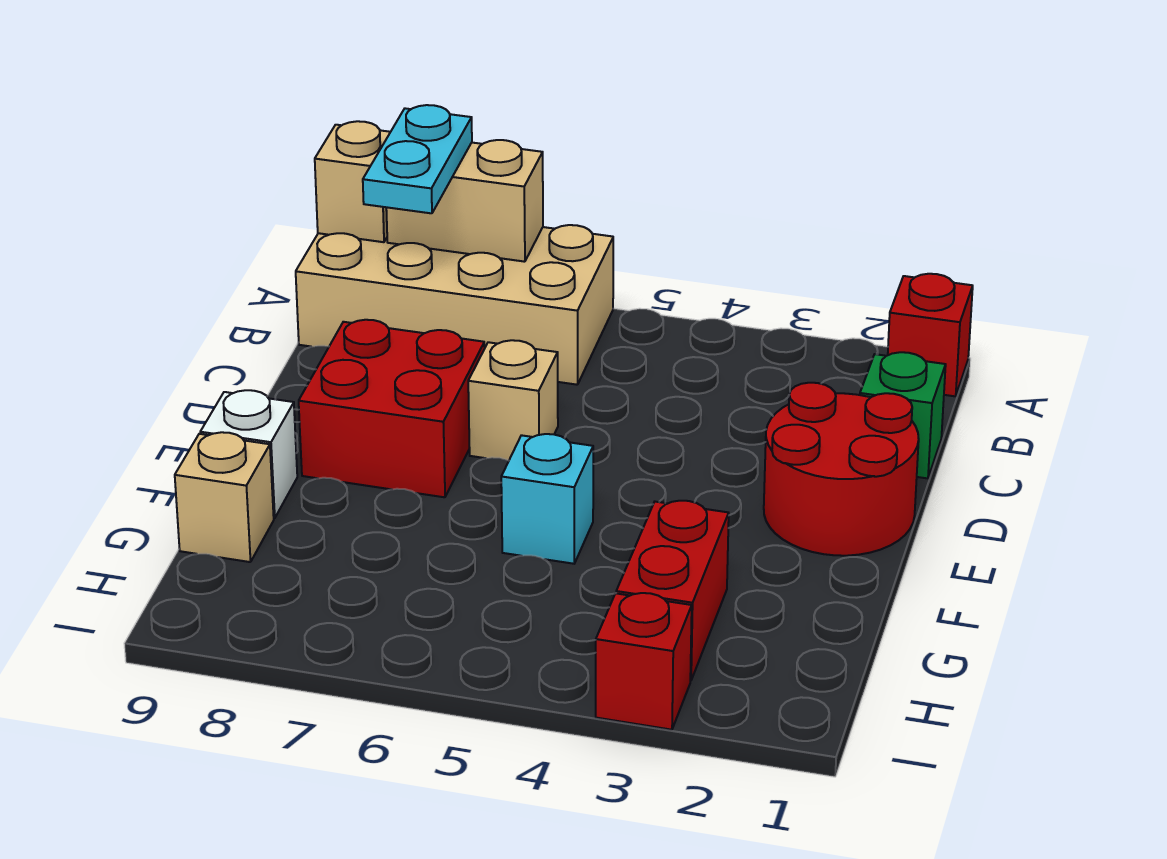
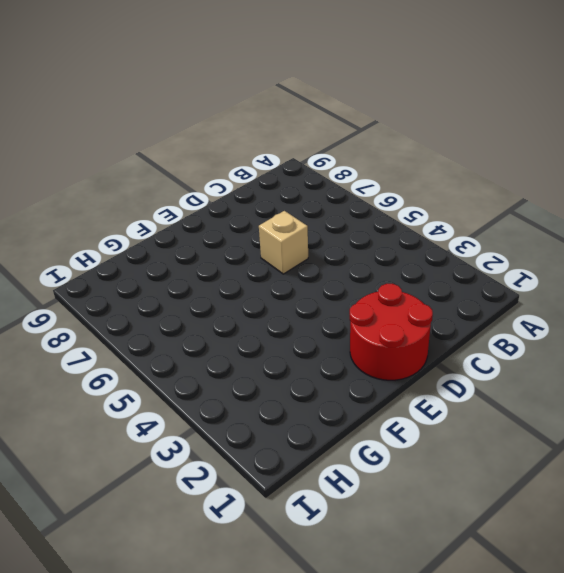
none -> red brick A1 level 1
none -> tan brick A6:B9 level 1
none -> green brick C1 level 1

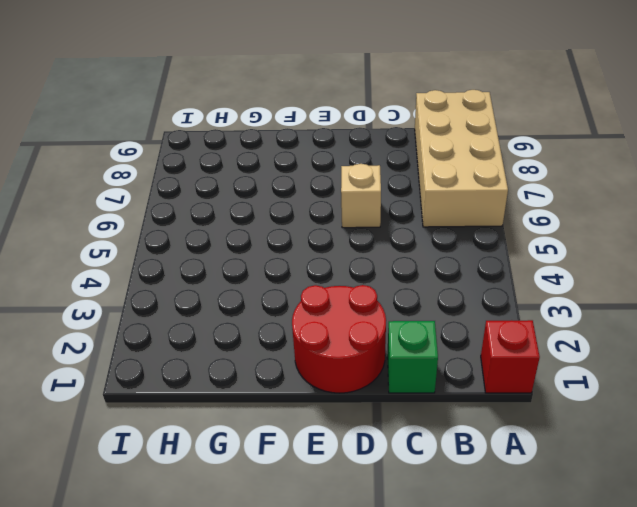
none -> red brick D7:E8 level 1
none -> cyan brick F5 level 1
none -> white brick F9 level 1

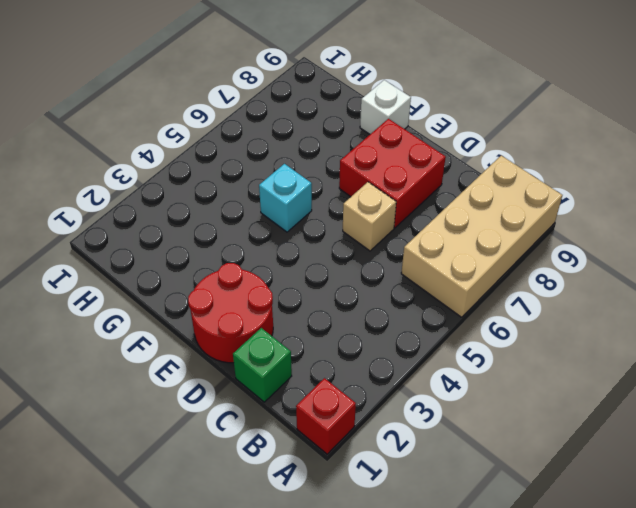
none -> red brick G3:H3 level 1
none -> tan brick G9 level 1
none -> red brick I3 level 1

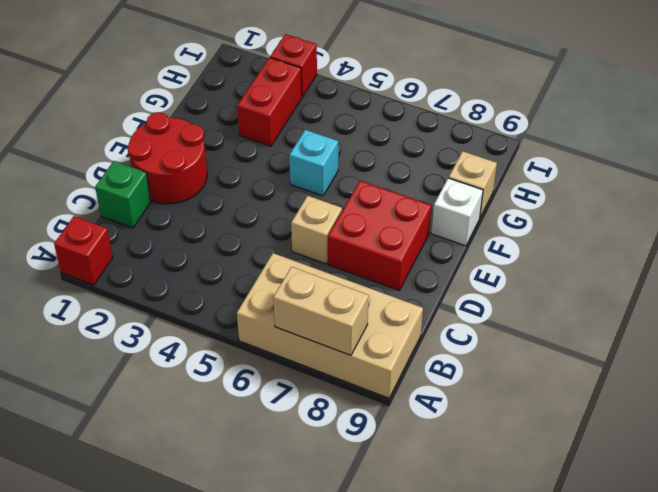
none -> tan brick A9 level 2
none -> cyan plate A8:B8 level 3

